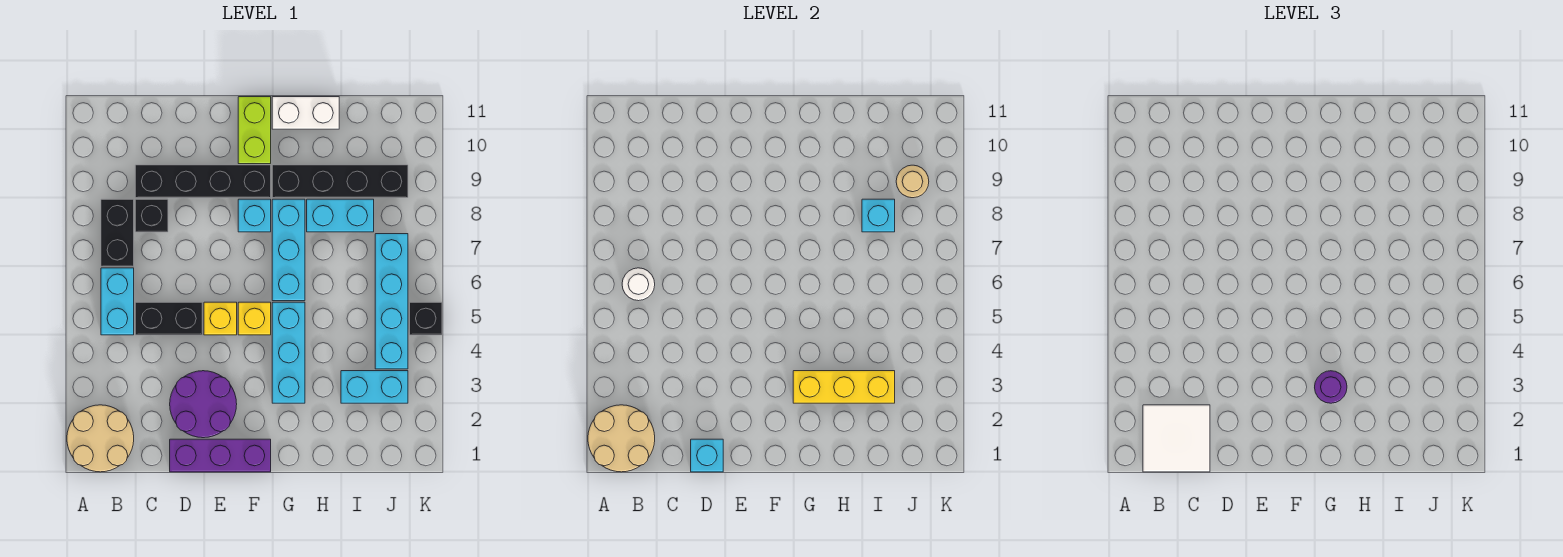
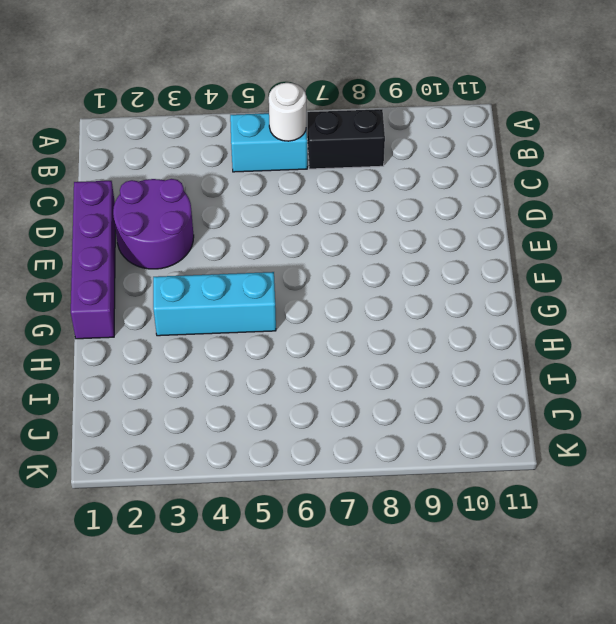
purple brick D1:G1 level 1 -> purple brick D1:F1 level 1
none -> tan round brick A1:B2 level 1
none -> black brick C5:D5 level 1
none -> black brick C8 level 1

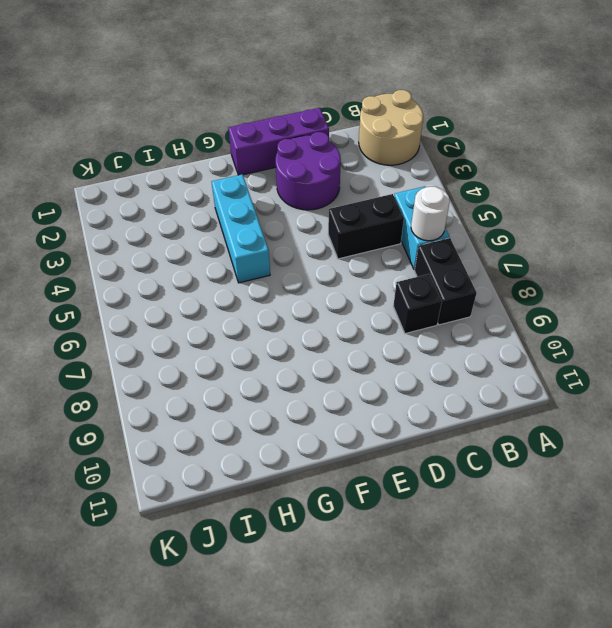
none -> black brick C9:F9 level 1
none -> yellow brick E5 level 1
none -> yellow brick F5 level 1

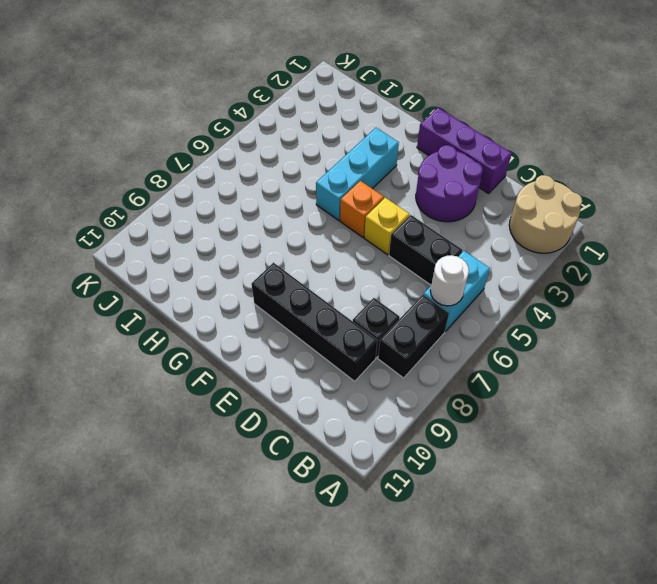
orange brick F5 level 1 -> yellow brick F5 level 1
none -> cyan brick F8 level 1
none -> lime brick F10:F11 level 1
none -> cyan brick G6:G8 level 1

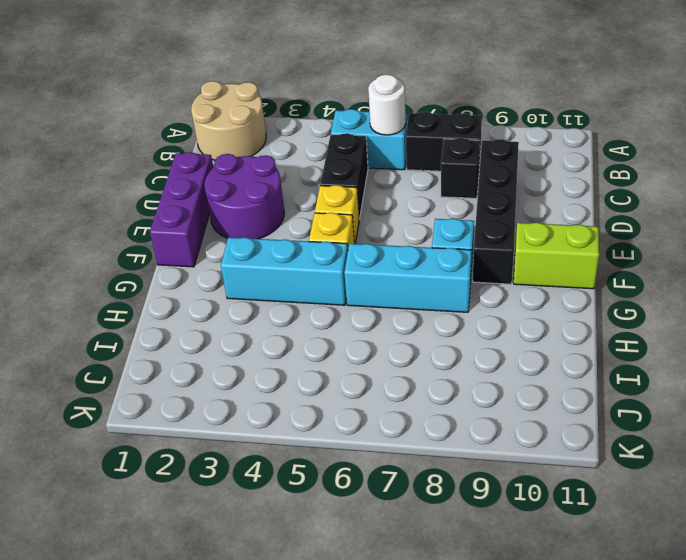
none -> black brick G9:J9 level 1
none -> white brick G11:H11 level 1
none -> cyan brick H8:I8 level 1

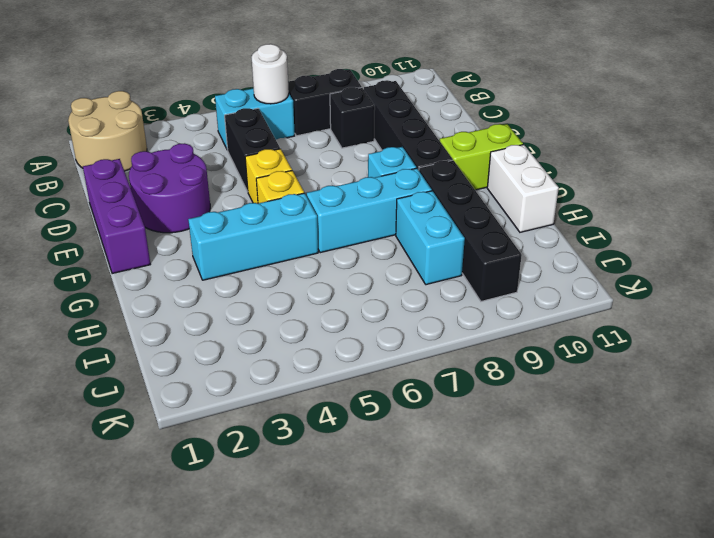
none -> cyan brick I3:J3 level 1
none -> cyan brick J4:J7 level 1
none -> black brick K5 level 1

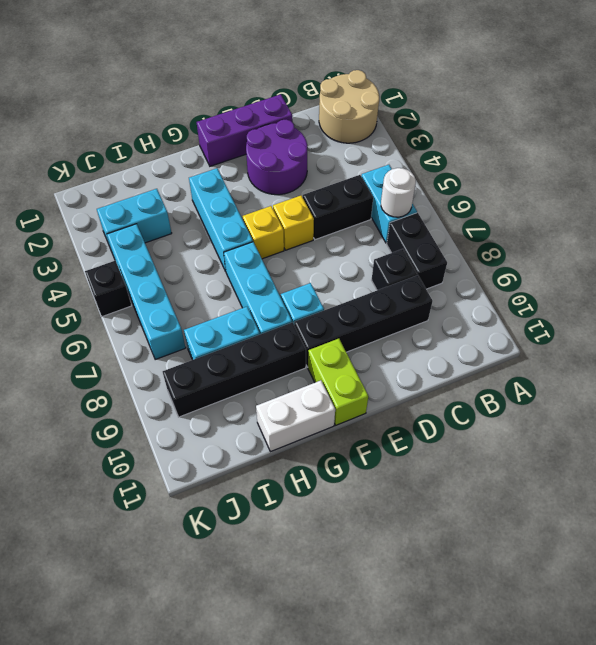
none -> tan round brick A1:B2 level 2
none -> cyan brick D1 level 2
none -> yellow brick G3:I3 level 2

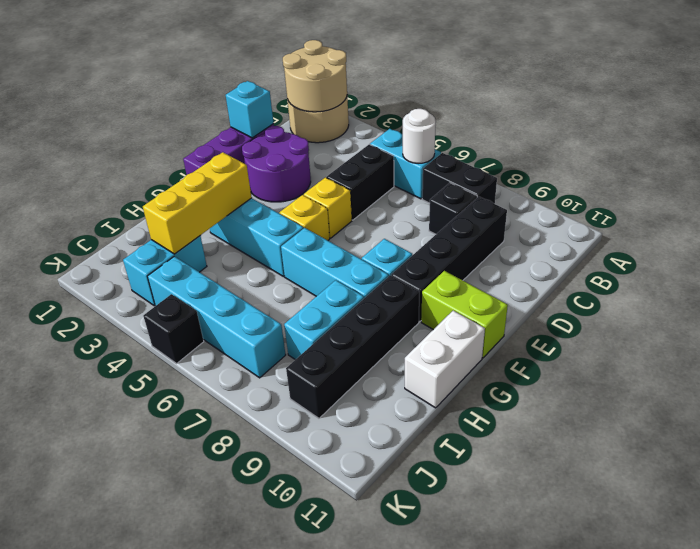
none -> cyan brick I8 level 2
none -> tan round brick J9 level 2
none -> white tile B1:C2 level 3

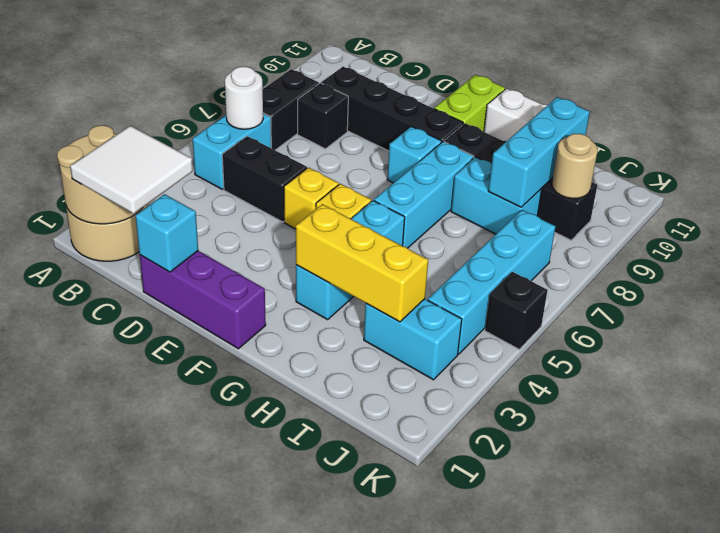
cyan brick I8:I10 level 2 -> cyan brick I8 level 2
none -> purple round brick D2:E3 level 1
none -> purple round brick G3 level 3

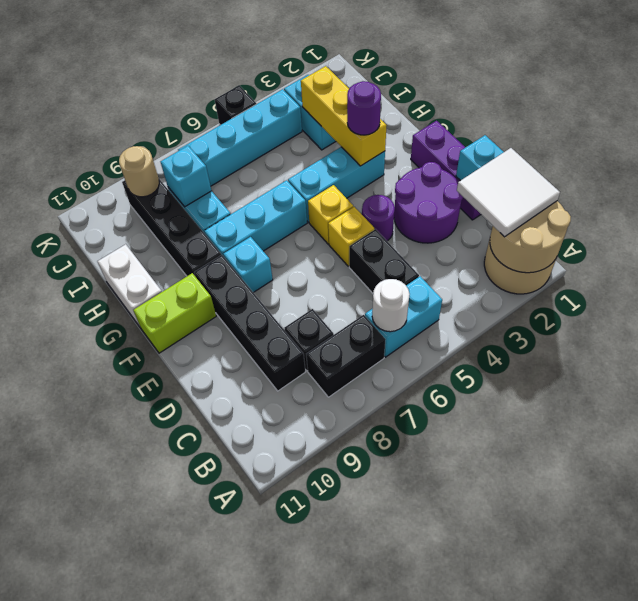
purple round brick E4 level 1 -> none

